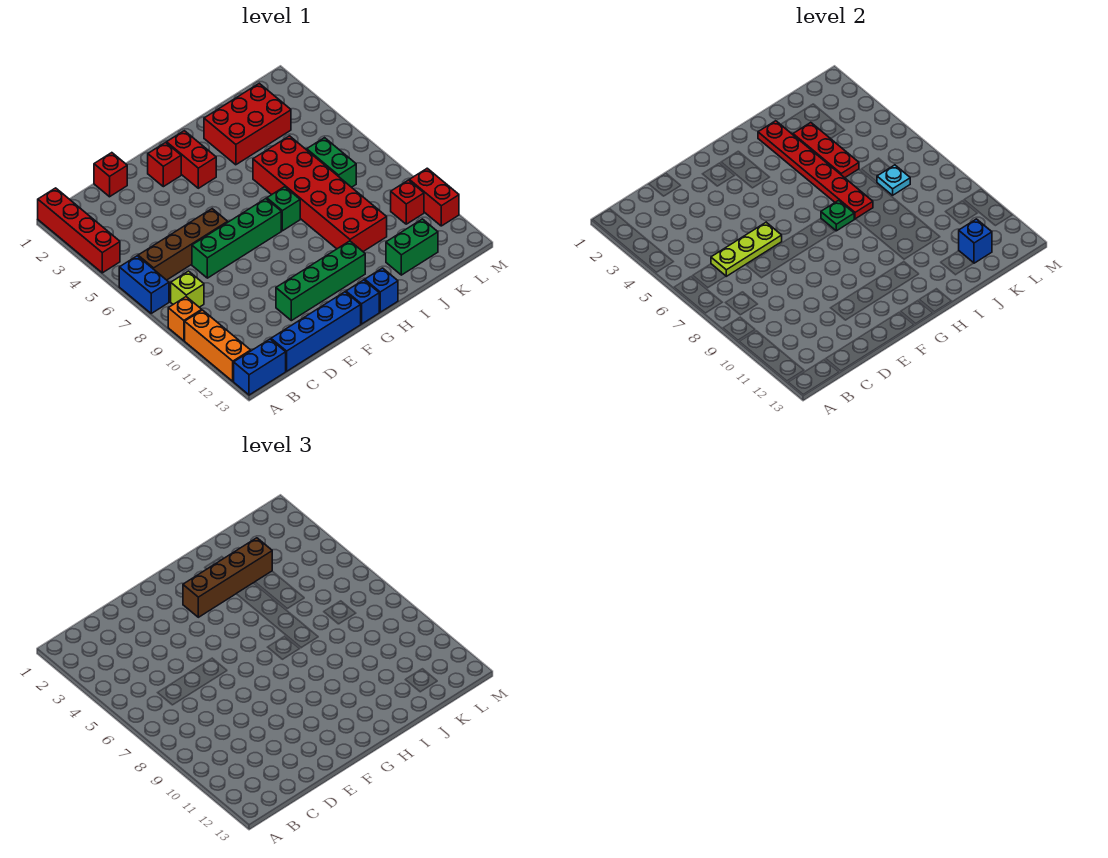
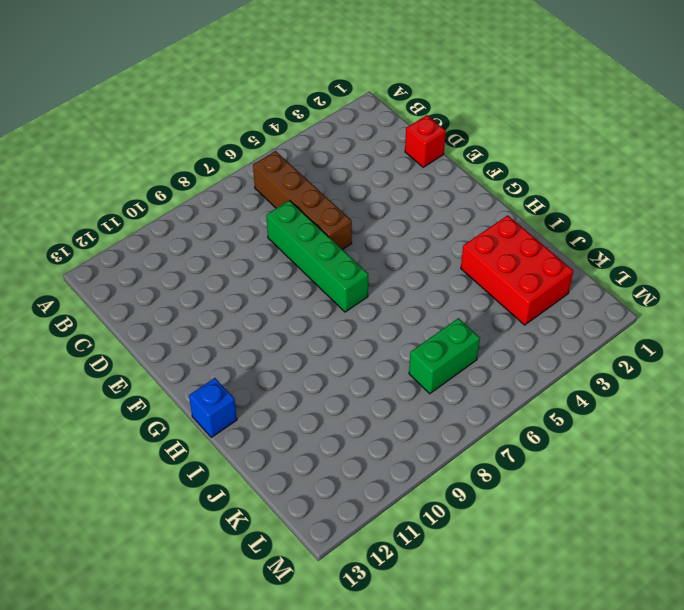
none -> red brick A1:A4 level 1
none -> blue brick A6:A7 level 1
none -> orange brick A9 level 1

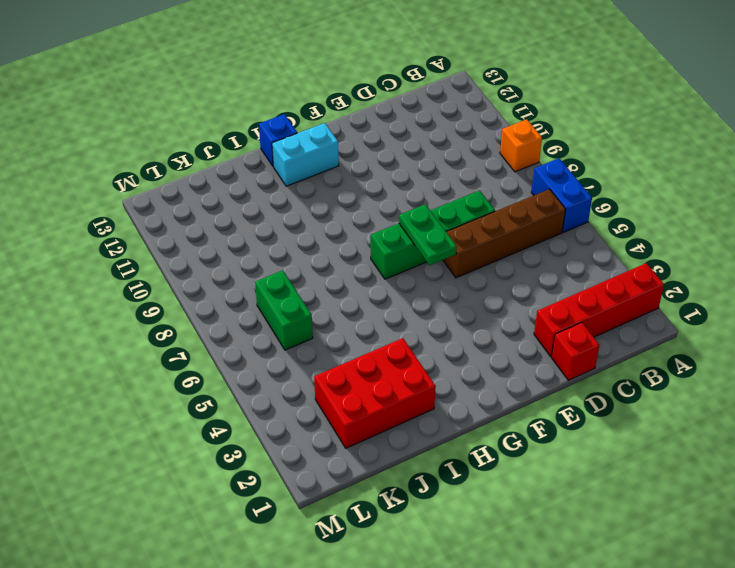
red brick A2:D2 level 1 -> red brick A1:A4 level 1
green plate F6:F7 level 2 -> none
cyan brick G12:H12 level 1 -> none
none -> orange brick A10:A12 level 1
none -> blue brick A13:B13 level 1
none -> lime brick B8 level 1

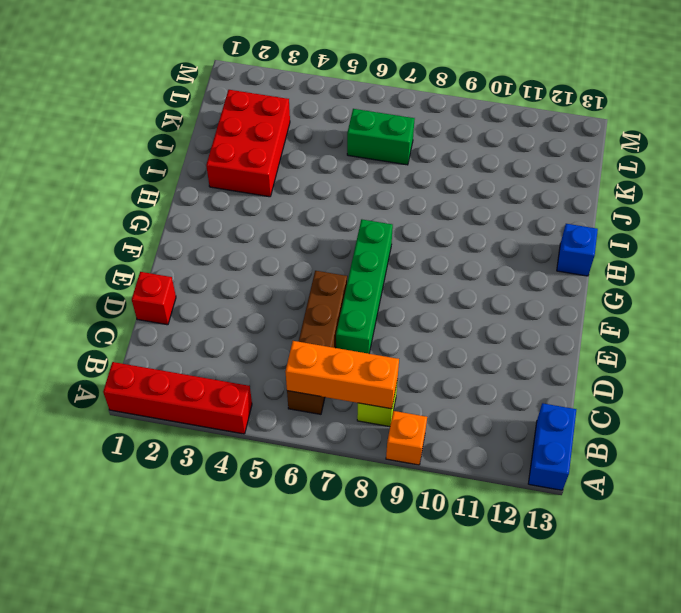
orange brick B6:B8 level 2 -> orange brick A10:A12 level 1
none -> blue brick A6:A7 level 1
none -> blue brick C13:F13 level 1
none -> green brick E11:H11 level 1

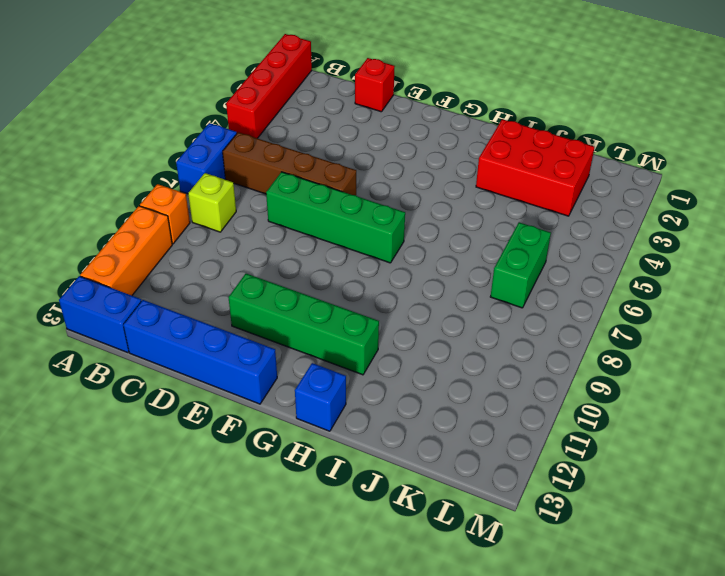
none -> red brick F2 level 1
none -> red brick G2:G3 level 1
none -> blue brick G13 level 1

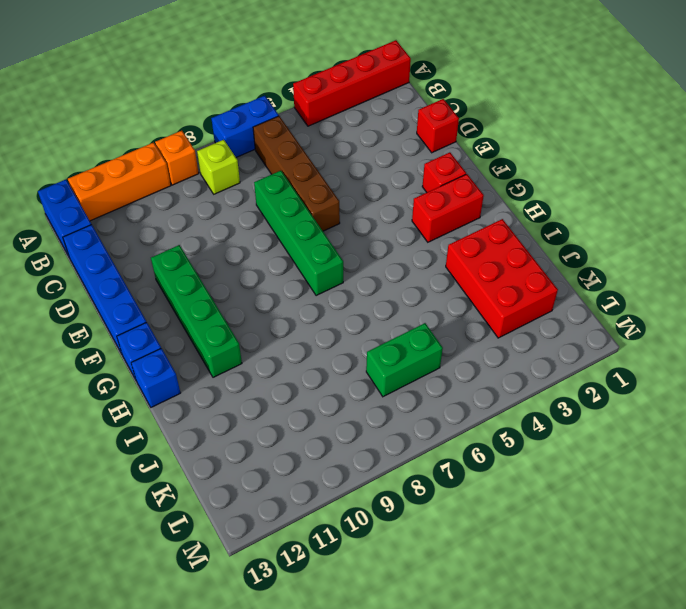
none -> green brick H7 level 1
none -> red brick I5:J10 level 1
none -> green brick J12:K12 level 1

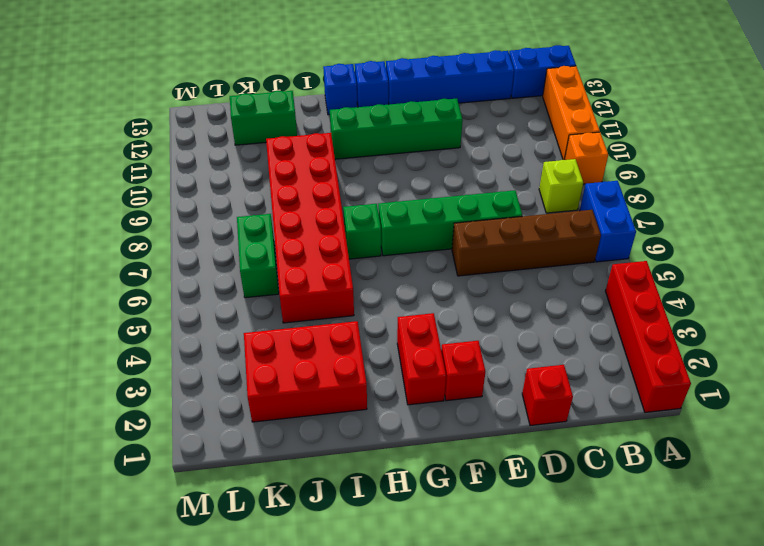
none -> red brick L10 level 1
none -> red brick M10:M11 level 1
none -> lime plate C6:E6 level 2

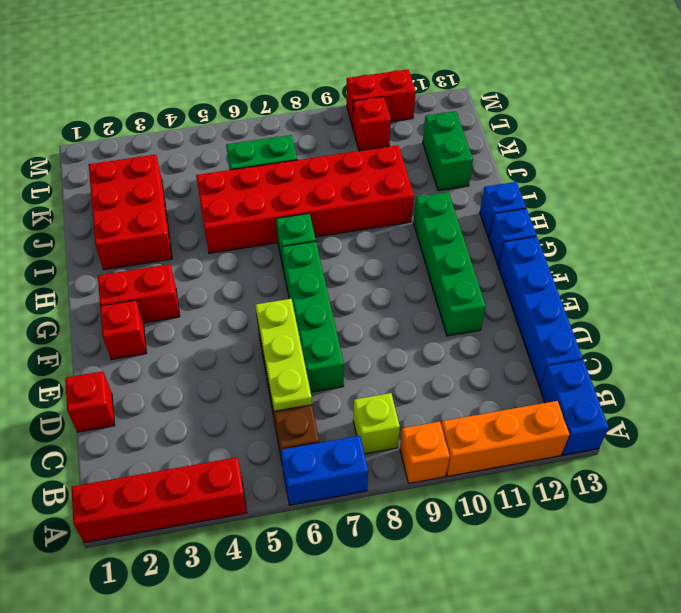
none -> green plate H7 level 2
none -> red plate I2:I7 level 2
none -> red plate J3:J5 level 2

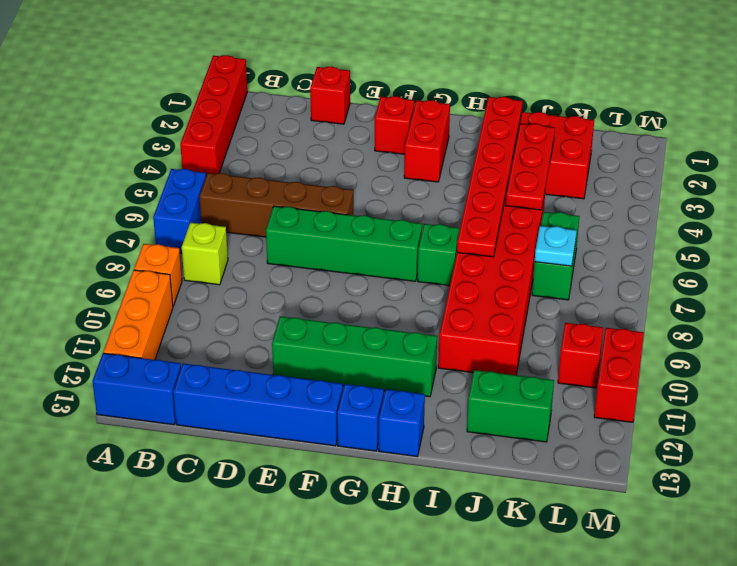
none -> lime plate C6:E6 level 2
none -> green plate H7 level 2
none -> blue brick K12 level 2

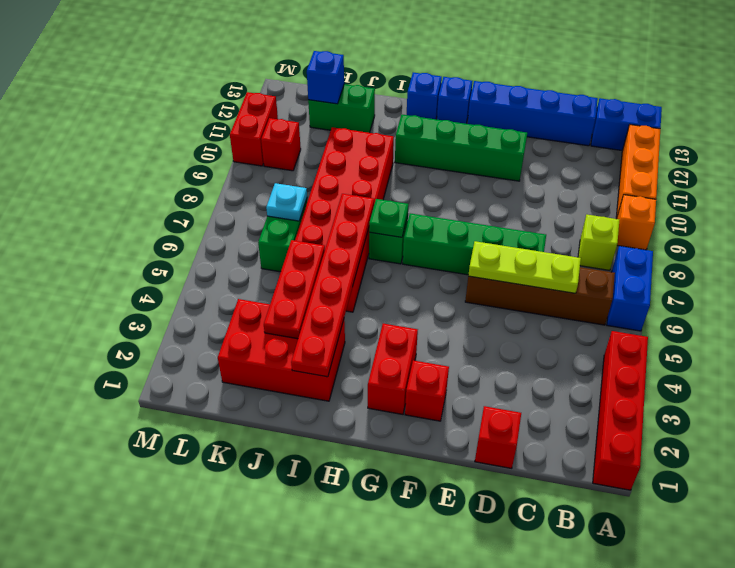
none -> brown brick G3:J3 level 3

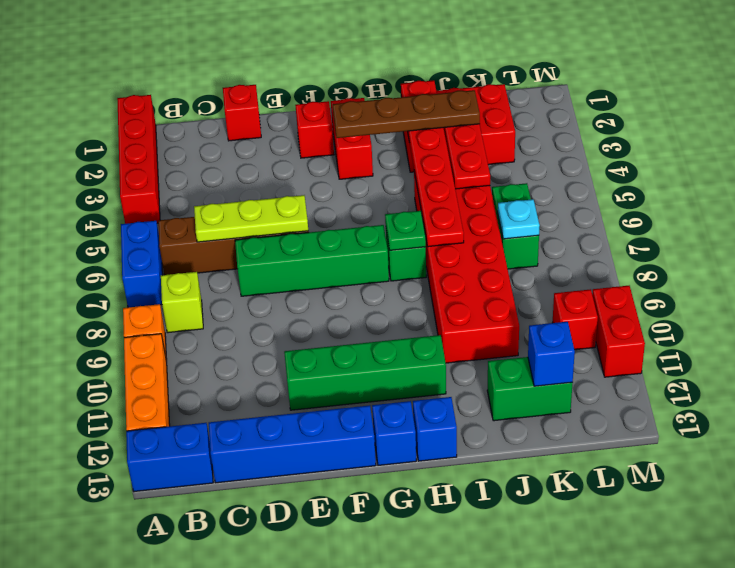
brown plate G3:J3 level 3 -> brown brick G3:J3 level 3

